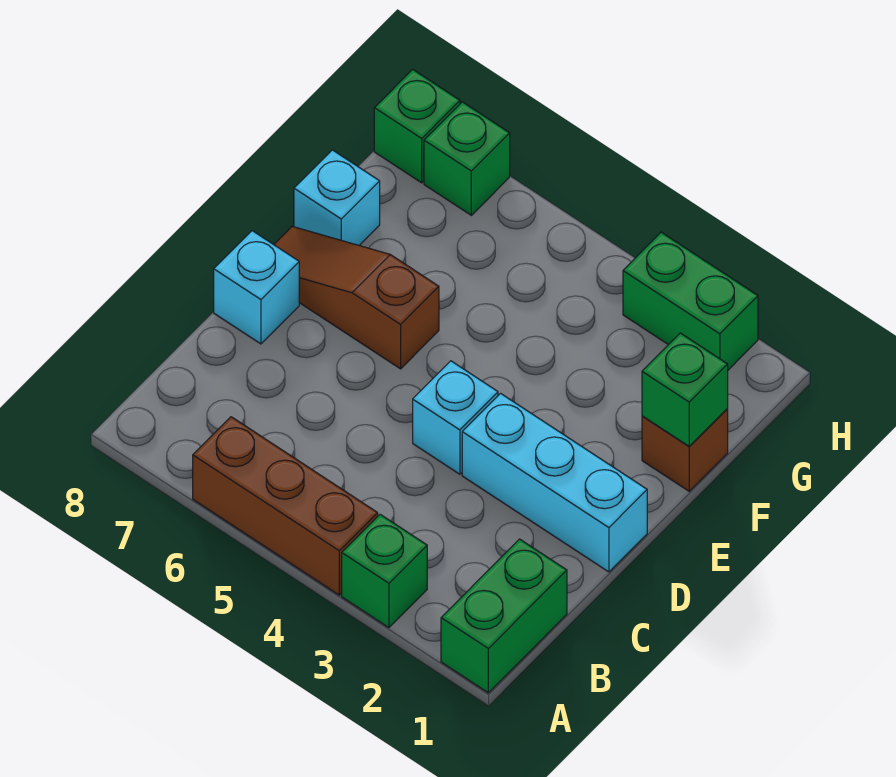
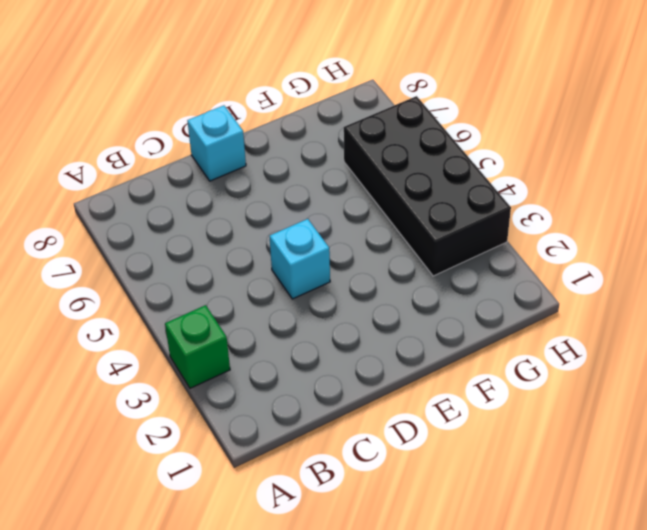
black brick G3:H6 level 1 -> green brick H2:H3 level 1
none -> green brick A1:B1 level 1
none -> brown brick A4:A6 level 1
none -> cyan brick D1:D3 level 1

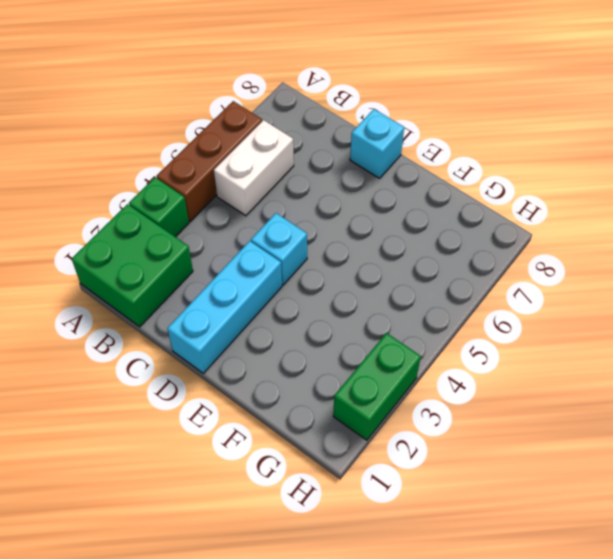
green brick A1:B2 level 1 -> green brick A1:B1 level 1
white brick B5:B6 level 1 -> none
none -> brown slope E6:E8 level 1 top 6
none -> brown brick F1 level 1
none -> cyan brick F8 level 1

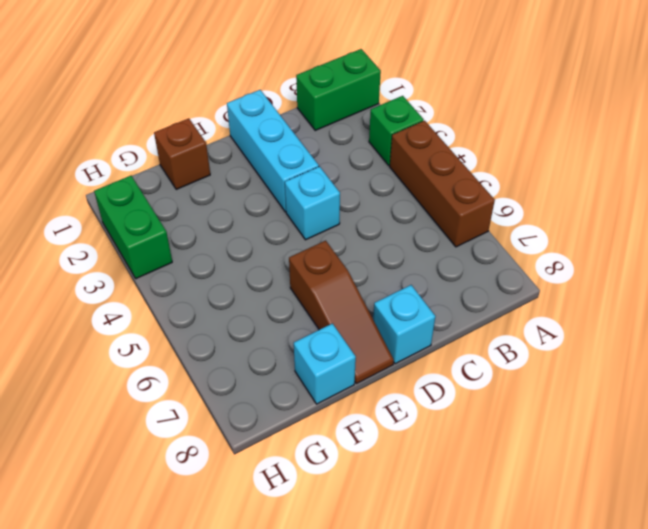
none -> green brick H7 level 1
none -> green brick H8 level 1
none -> green brick F1 level 2

